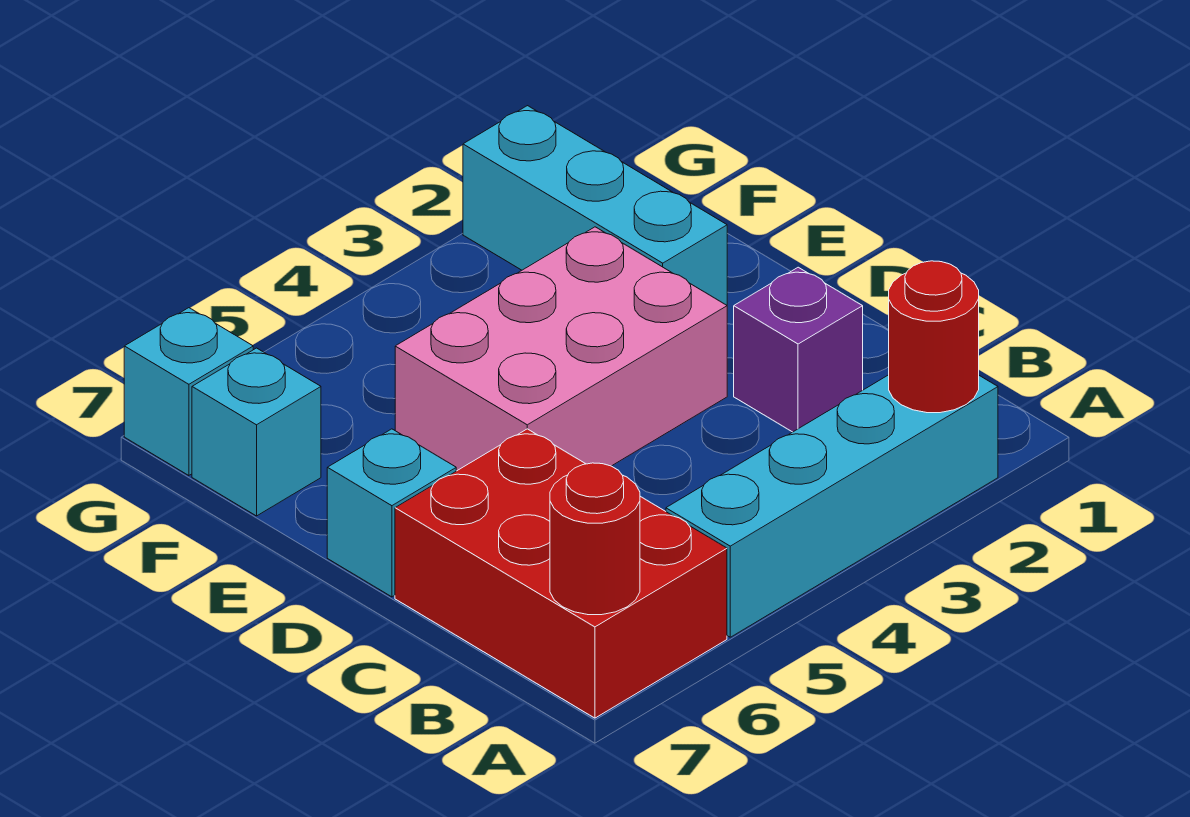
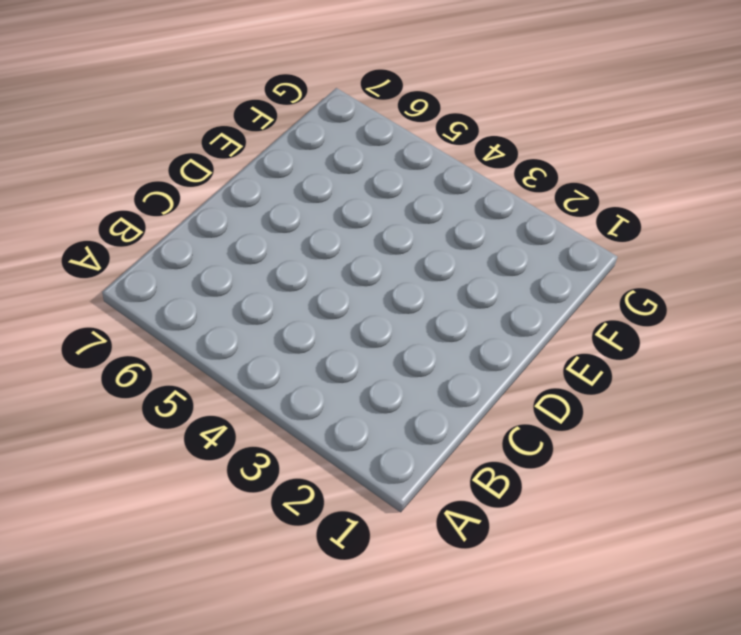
none -> cyan brick A2:A5 level 1
none -> red brick A6:C7 level 1

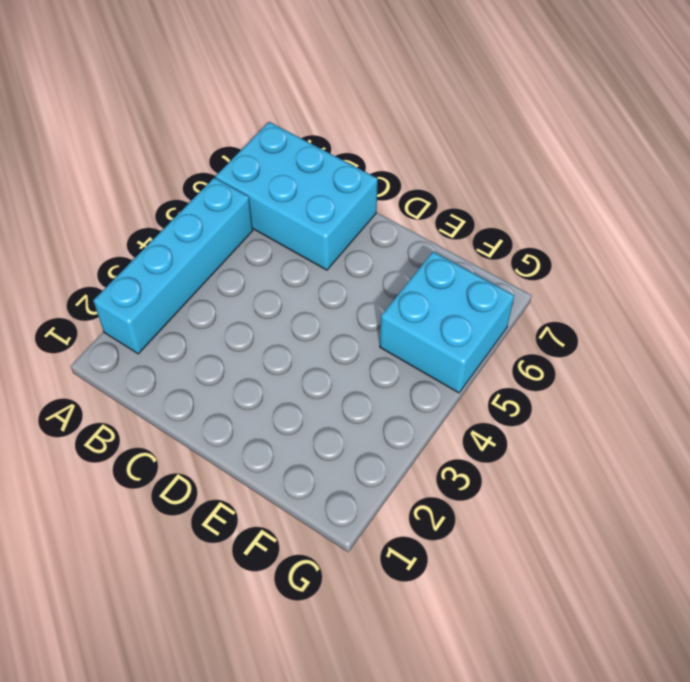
cyan brick A6:C7 level 1 -> red brick A6:C7 level 1
cyan brick F5:G6 level 1 -> none
none -> purple brick C2 level 1
none -> pink brick D3:E5 level 1

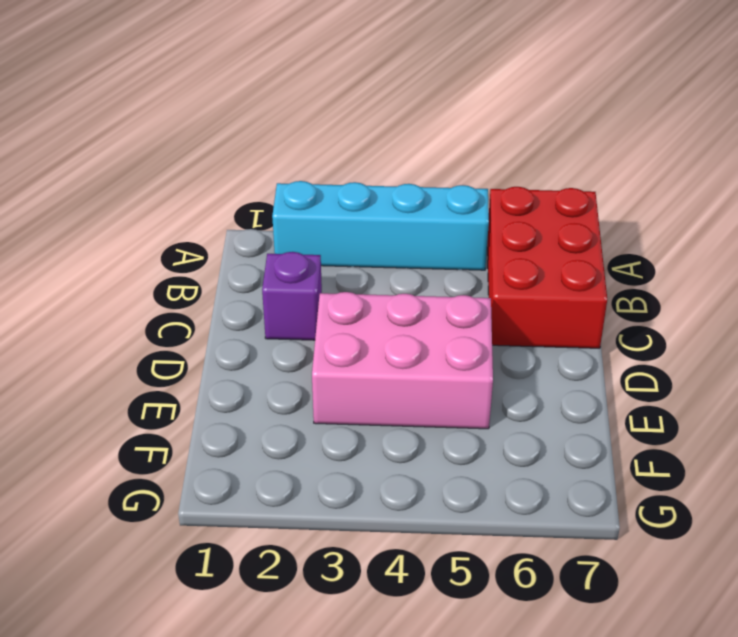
none -> cyan brick D7 level 1
none -> cyan brick E2:G2 level 1

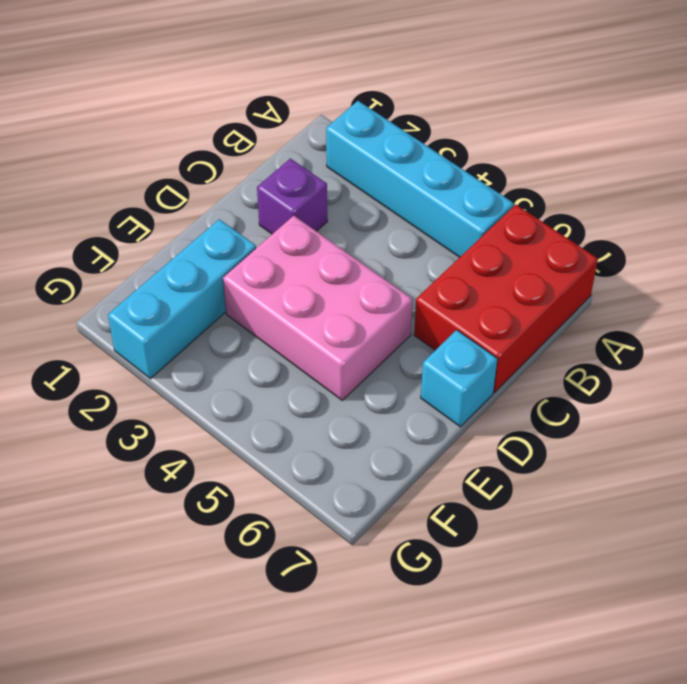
none -> cyan brick F7 level 1
none -> cyan brick G7 level 1

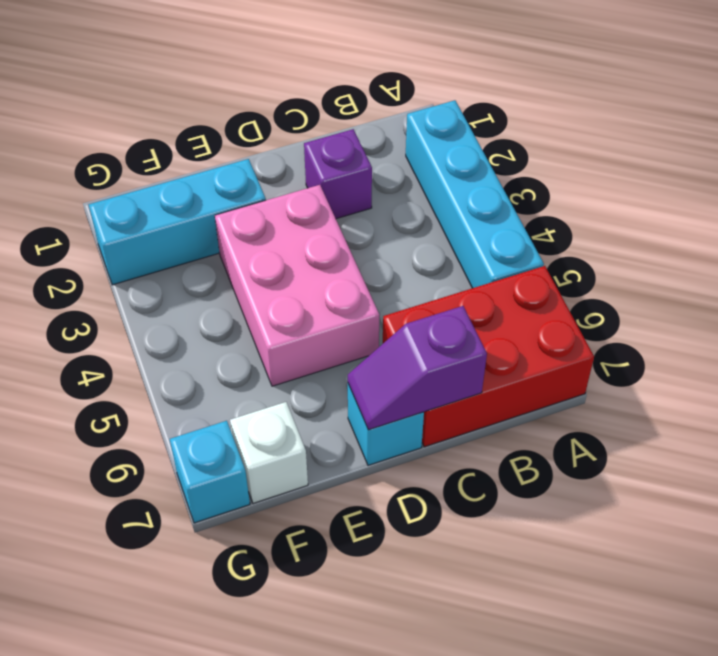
purple slope C7:D7 level 2 top C -> none
white brick F7 level 1 -> cyan brick F7 level 1
none -> red round brick A2 level 2
none -> red round brick A7 level 2

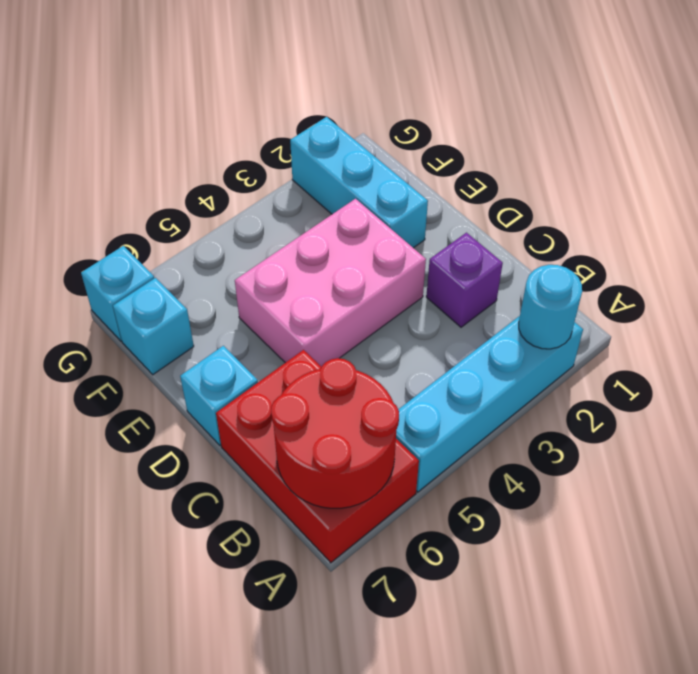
cyan round brick A2 level 2 -> red round brick A2 level 2
red round brick A6:B7 level 2 -> red round brick A7 level 2

